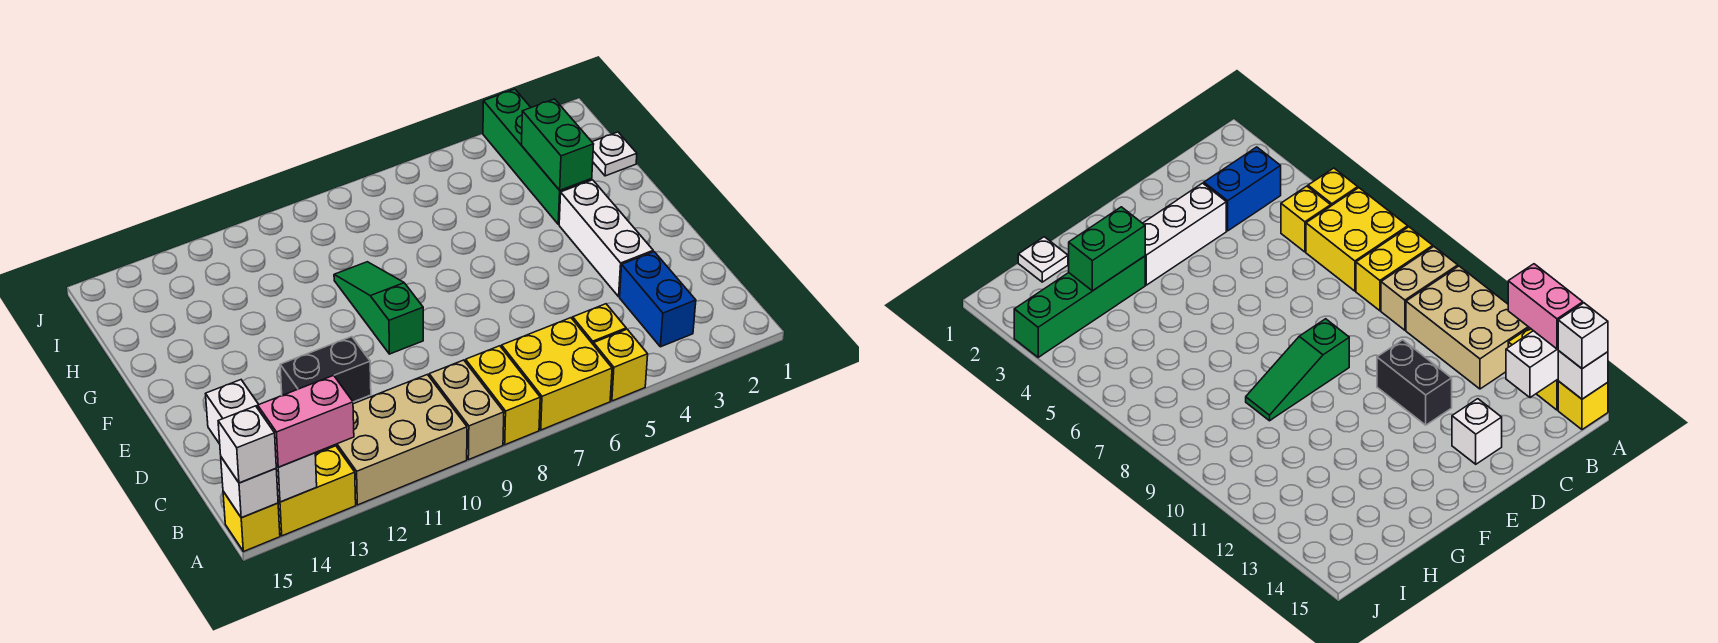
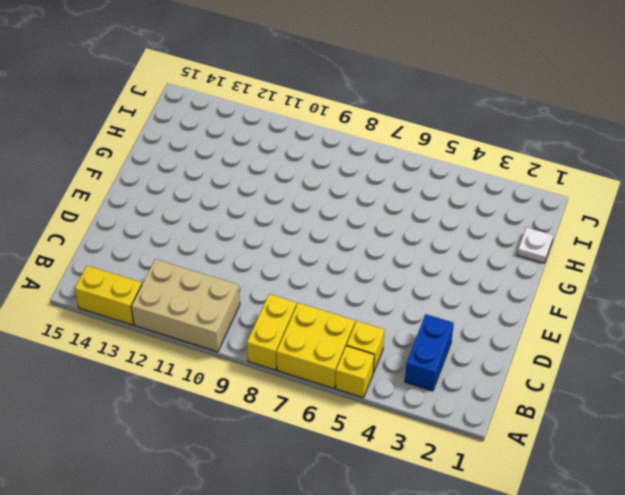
none -> tan brick A9:B9 level 1
none -> yellow brick A15 level 1
none -> white brick D3:F3 level 1

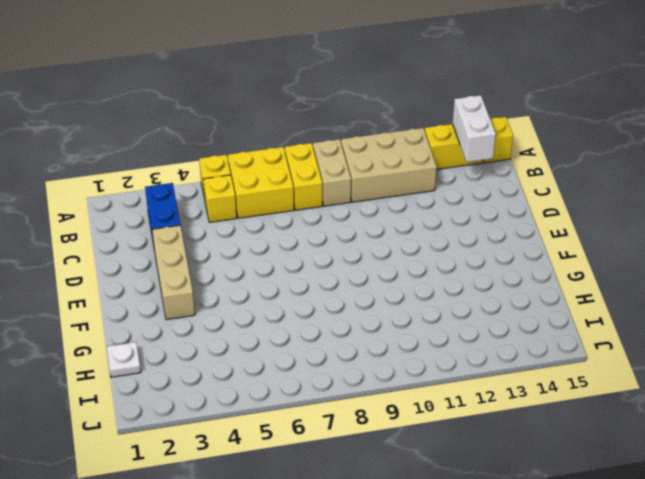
tan brick D3:F3 level 1 -> white brick D3:F3 level 1
none -> black brick D11:D12 level 1
none -> white brick D14 level 1
none -> green slope E9:G9 level 1 top E

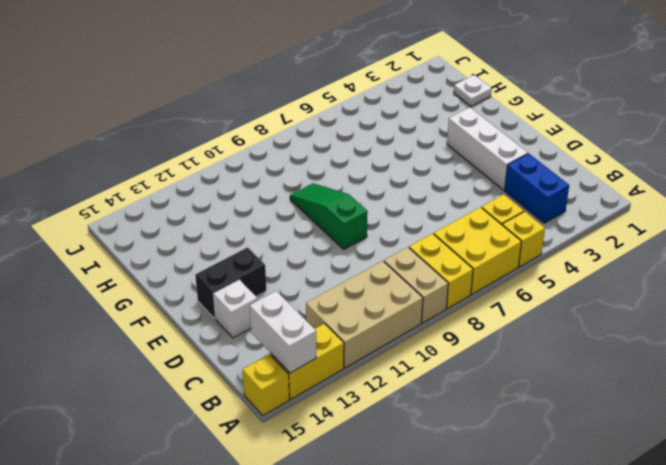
black brick E13:E14 level 1 -> black brick D11:D12 level 1
none -> green brick G3:J3 level 1
none -> white brick A15 level 2
none -> green brick G3:H3 level 2

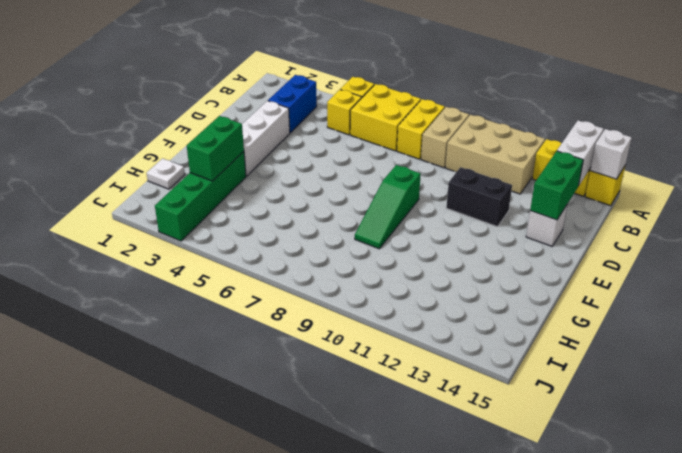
green brick C14:D14 level 2 -> none
none -> pink brick A13:A14 level 3
none -> white brick A15 level 3

